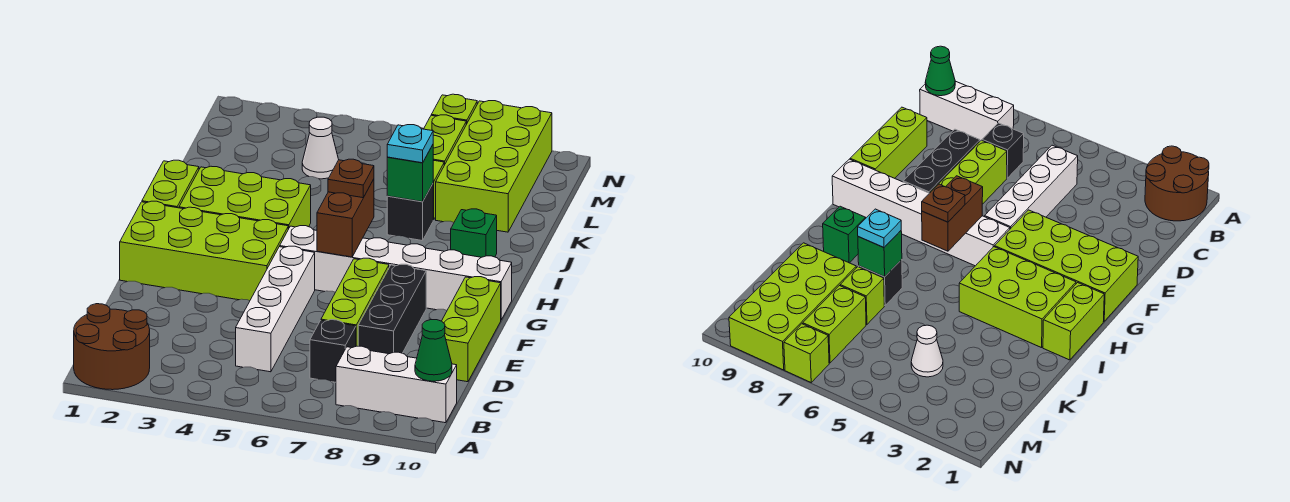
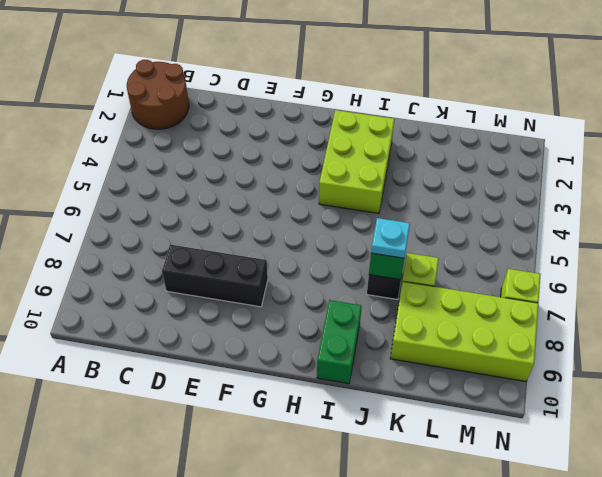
green brick I9:I10 level 1 -> green brick I9 level 1
none -> white brick B8:B10 level 1
none -> white brick C5:F5 level 1
none -> black brick C7 level 1

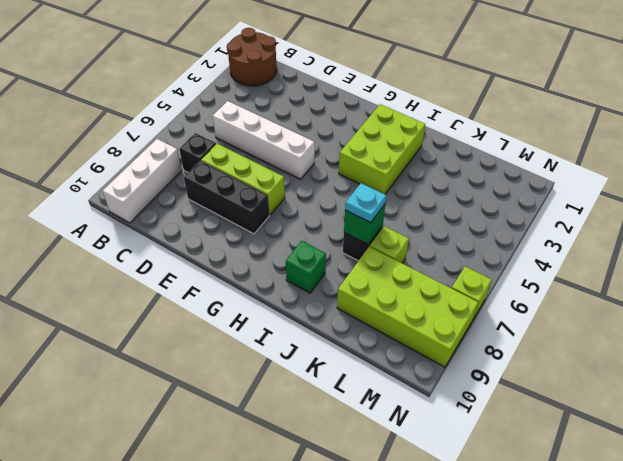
none -> lime brick D10:F10 level 1
none -> lime brick F1:G4 level 1
none -> white brick G5:G10 level 1

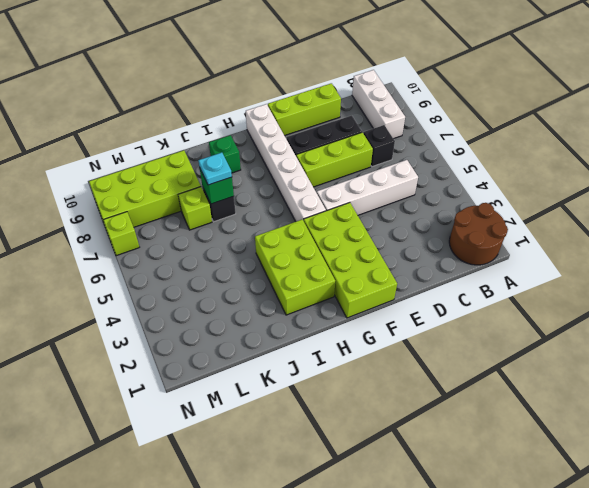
none -> lime brick H1:I1 level 1
none -> white cone L4 level 1
none -> lime brick L7:M7 level 1

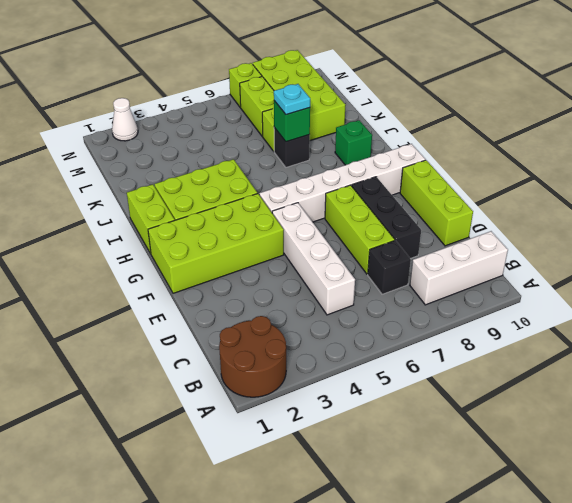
white cone N2 level 1 -> white cone L4 level 1
none -> green cone B10 level 2
none -> brown brick G6:H6 level 2
none -> brown plate H6 level 3

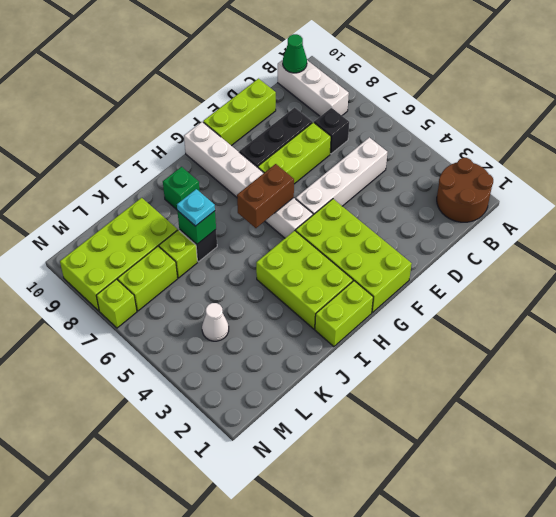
none -> brown plate H6 level 3

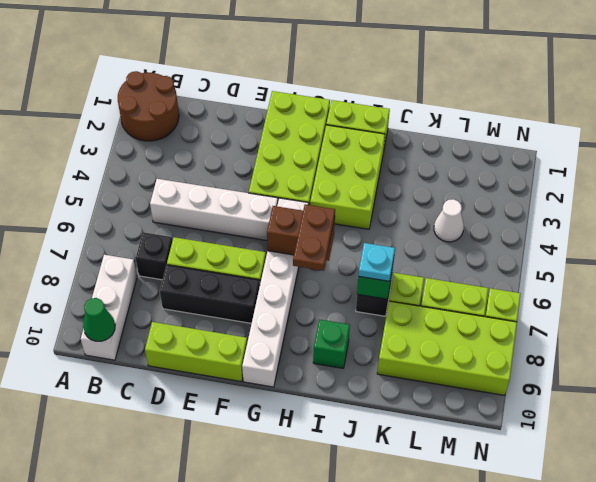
brown plate H6:H7 level 3 -> brown plate H6 level 3

